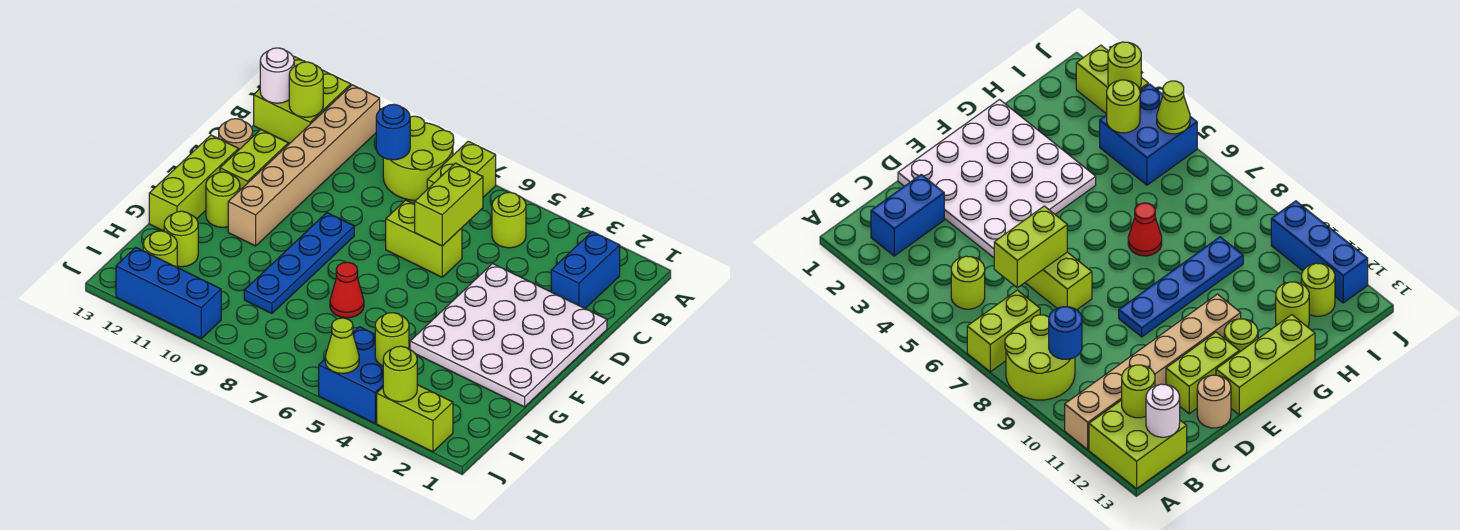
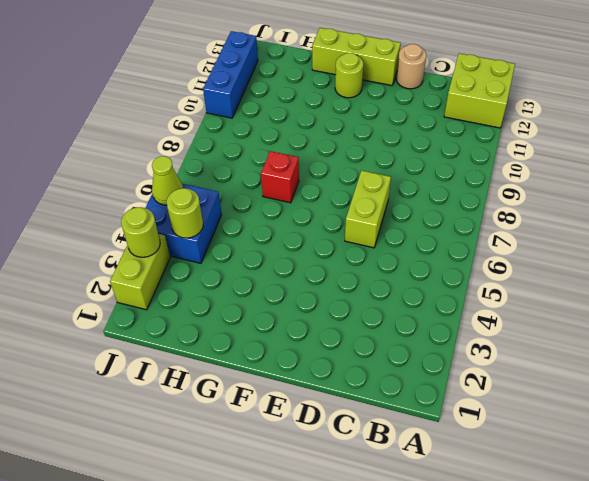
red brick G7 level 1 -> red cone G7 level 1
none -> lime brick A7:B7 level 1
none -> lime round brick A8:B9 level 1
none -> tan brick A11:F11 level 1

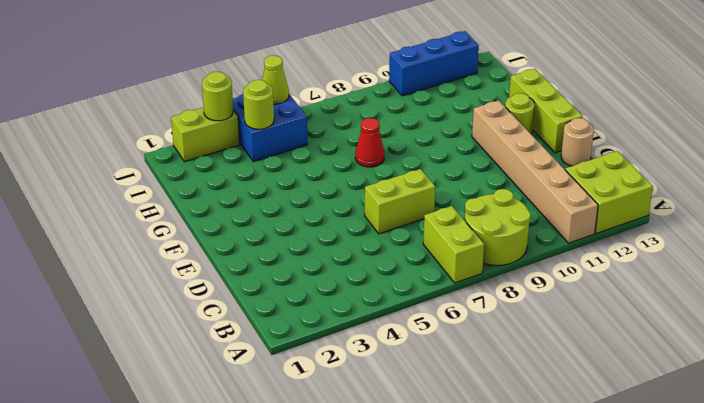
none -> blue brick B2:C2 level 1
none -> lime round brick B5 level 1
none -> white plate D1:G4 level 1

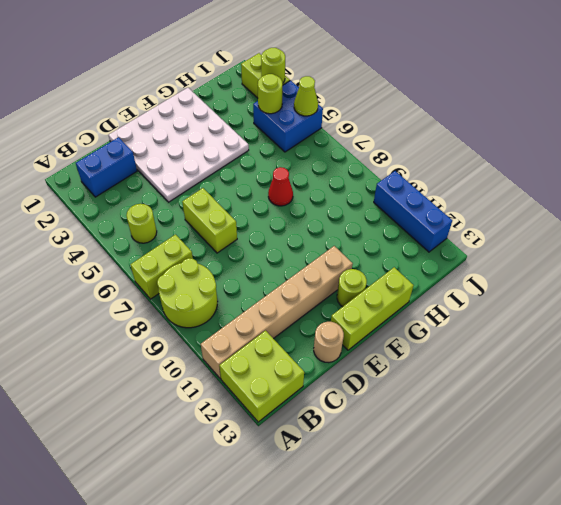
none -> lime brick D12:E12 level 1
none -> blue plate E9:H9 level 1
none -> lime round brick H12 level 1

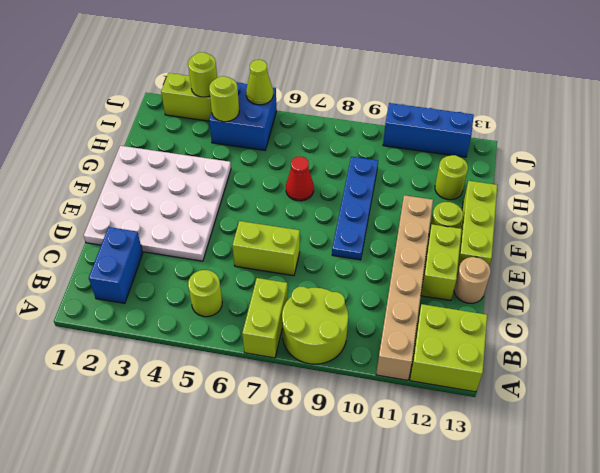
none -> lime round brick I12 level 1
none -> blue round brick B9 level 2
none -> lime round brick B12 level 2

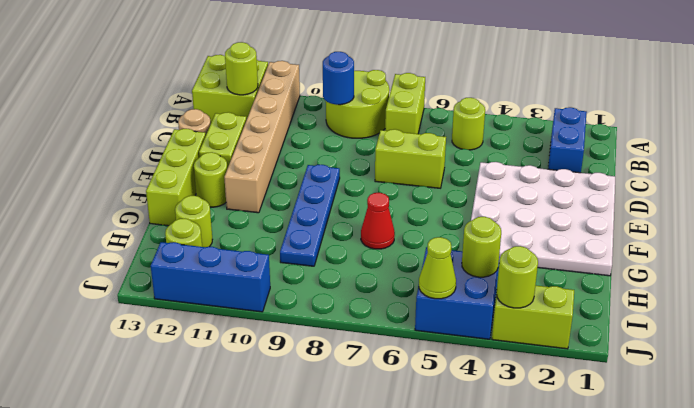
none -> white round brick B13 level 2
none -> lime brick C6:D6 level 2

